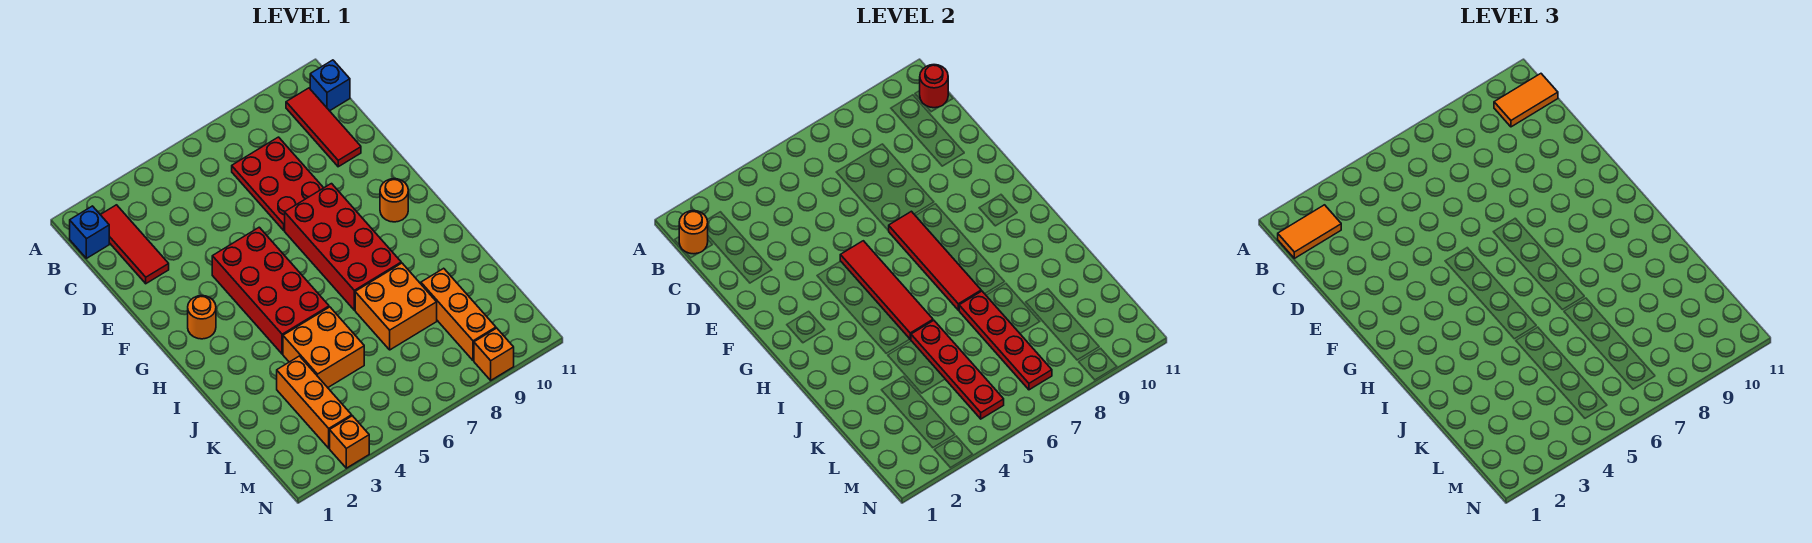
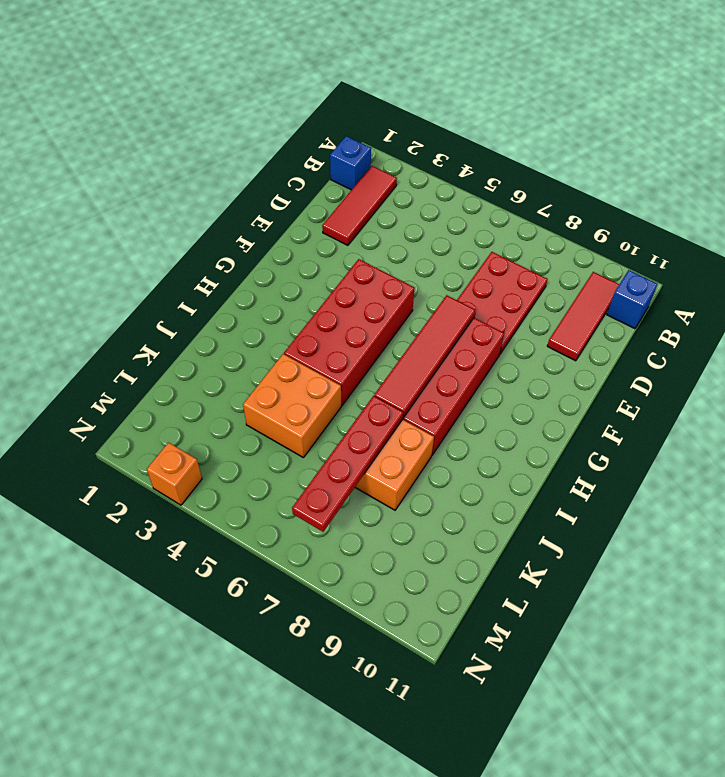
none -> orange round brick G2 level 1
none -> orange round brick G10 level 1
none -> orange brick K3:M3 level 1

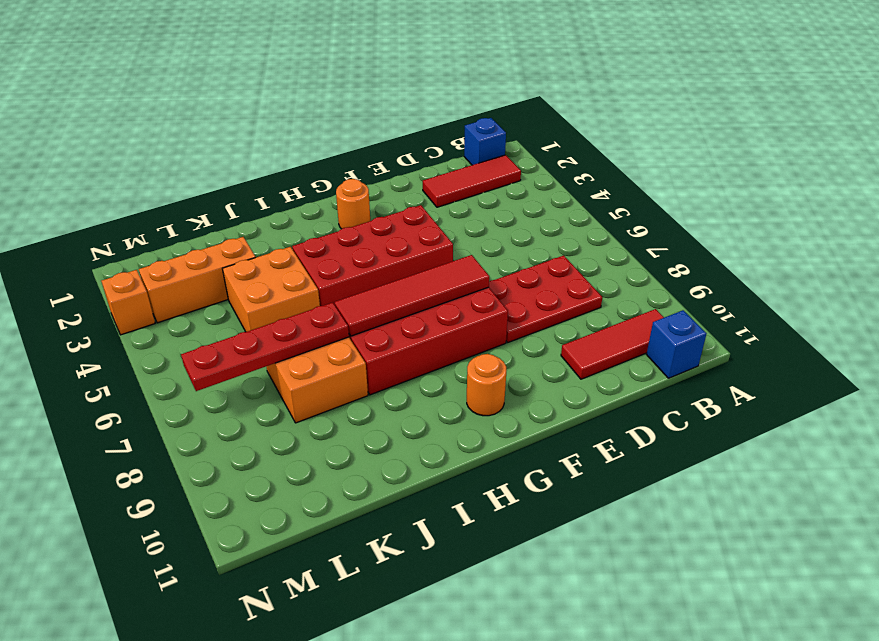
none -> orange brick K9:M9 level 1
none -> orange brick N9 level 1
none -> orange round brick B1 level 2

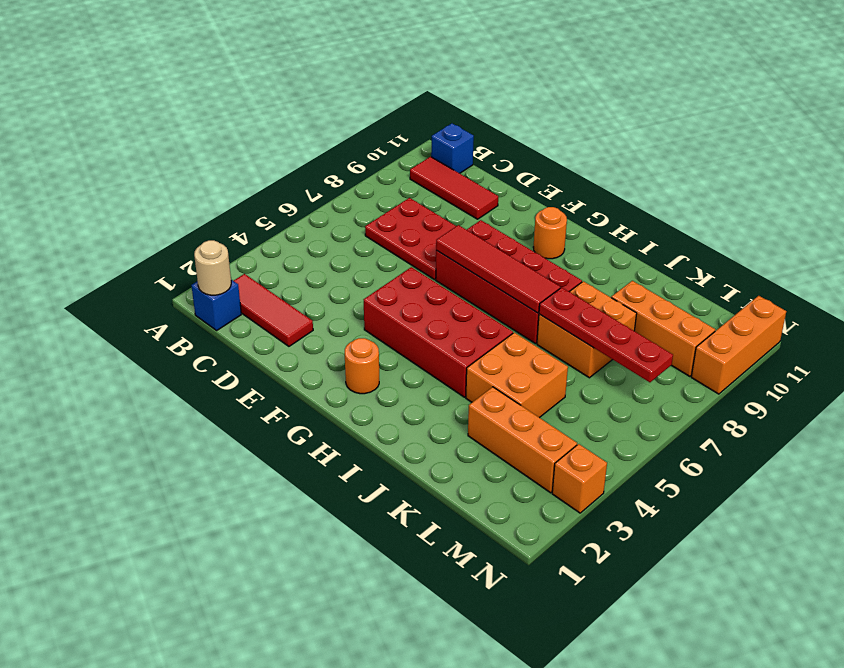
tan round brick B1 level 2 -> orange round brick B1 level 2
orange brick N9:N11 level 1 -> orange brick N9 level 1
none -> red round brick B11 level 2
none -> red tile F5:I5 level 2
none -> red plate J5:M5 level 2

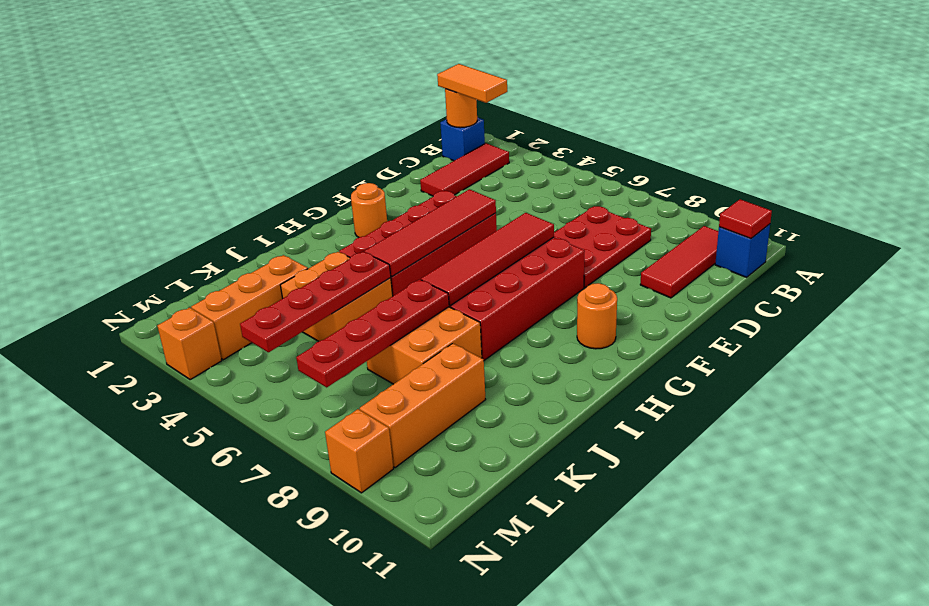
red tile B11 level 2 -> red round brick B11 level 2
none -> orange tile B10:B11 level 3

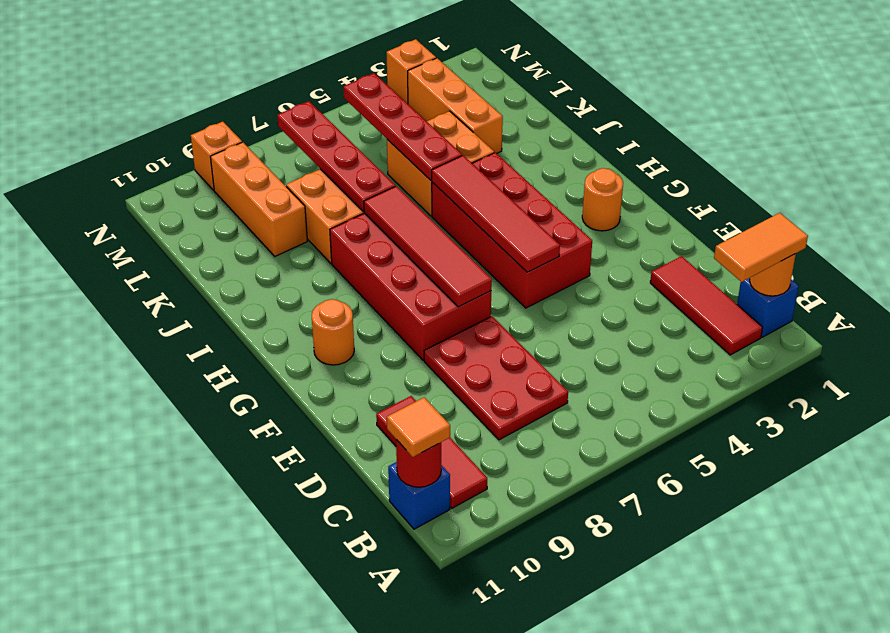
orange tile B11 level 3 -> orange tile B10:B11 level 3

